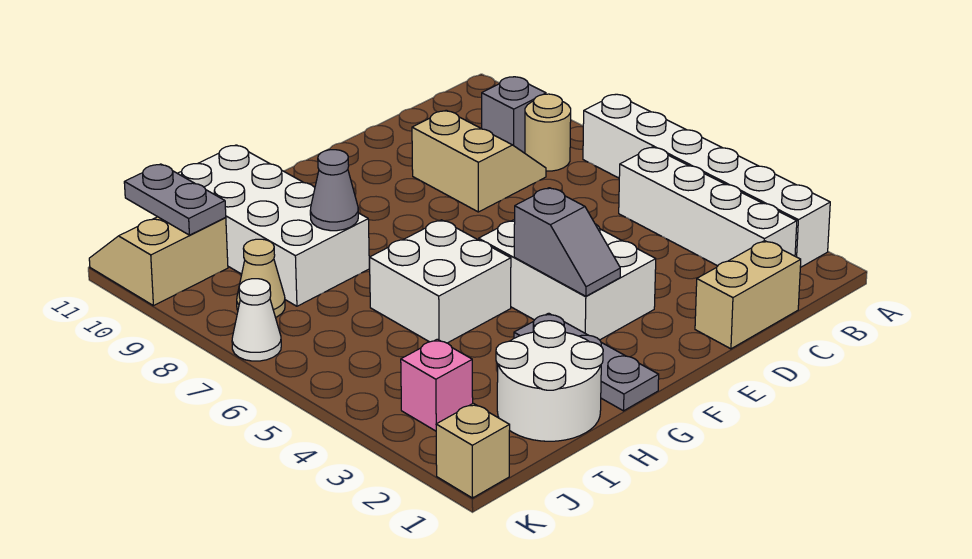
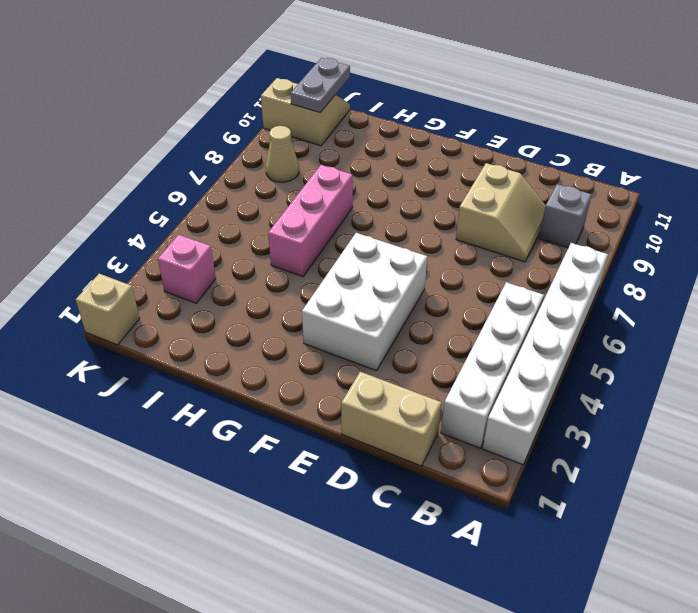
pink brick H5:H7 level 1 -> white brick G5:H6 level 1
none -> tan round brick B8 level 1
none -> grey plate G1:G3 level 1
none -> white round brick H1:I2 level 1

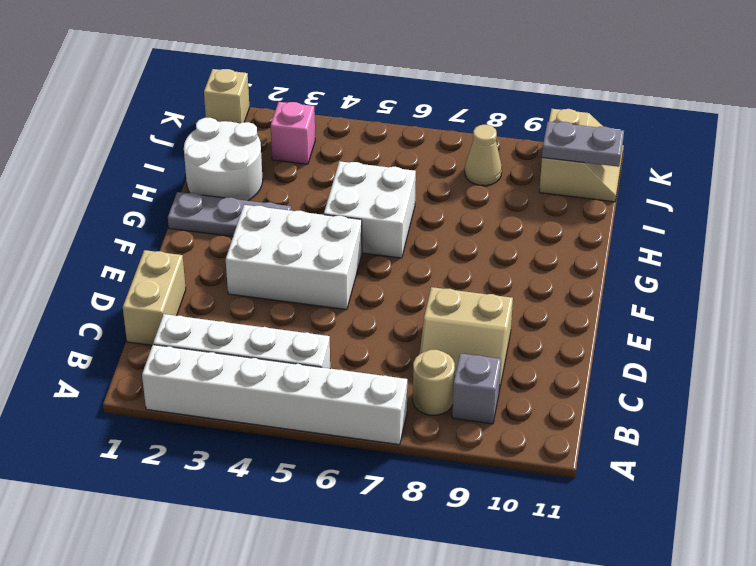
none -> white brick H8:I11 level 1
none -> white cone K7 level 1
none -> grey slope F3:F4 level 2 top 4

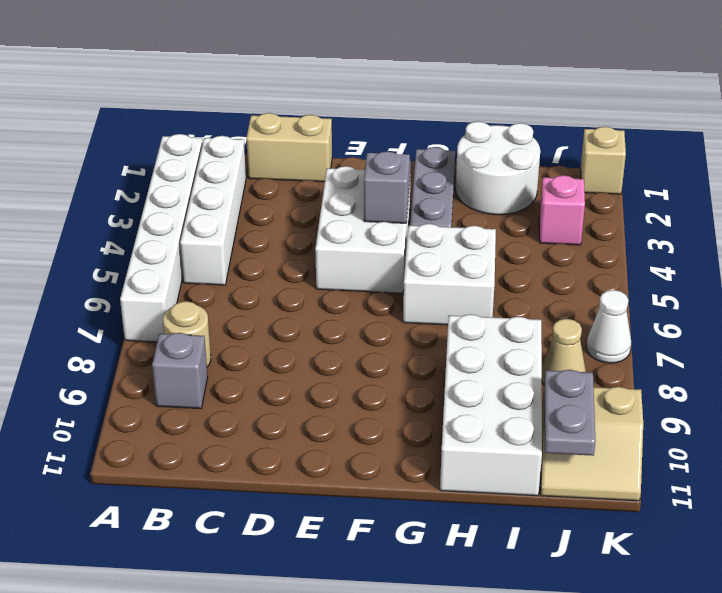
none -> tan slope C8:D9 level 1 top D
none -> grey cone H8 level 2

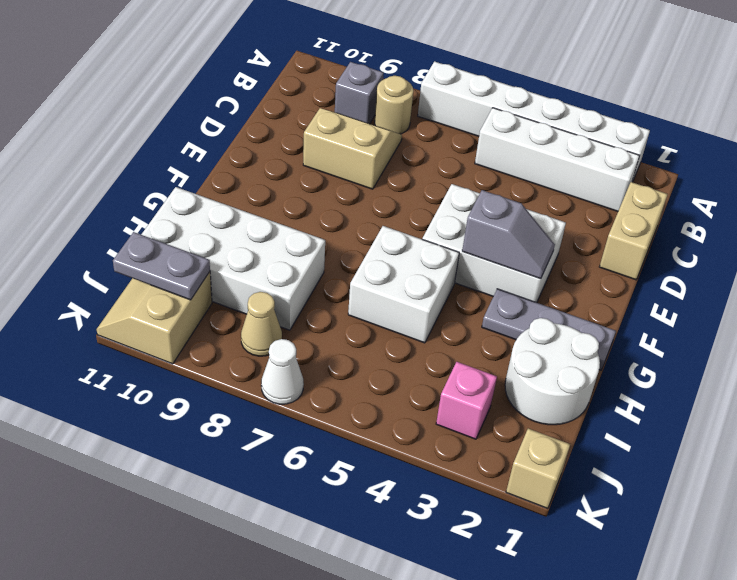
none -> grey cone H8 level 2

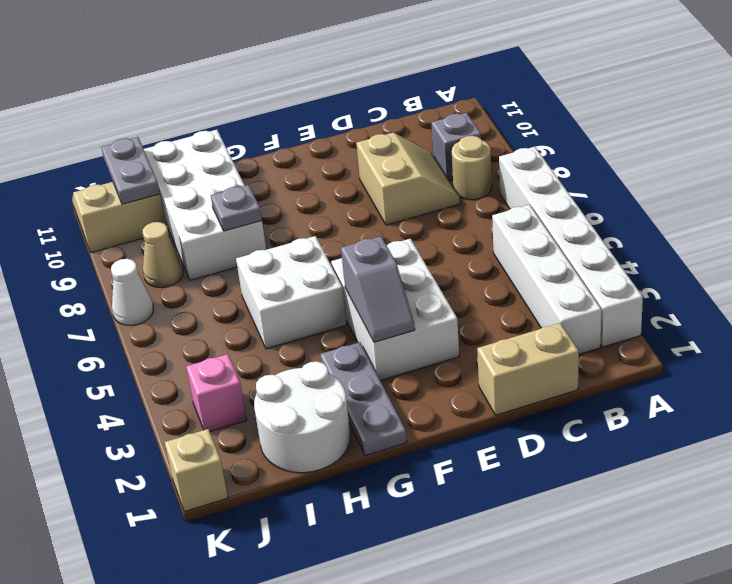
grey plate H8 level 2 -> grey cone H8 level 2

